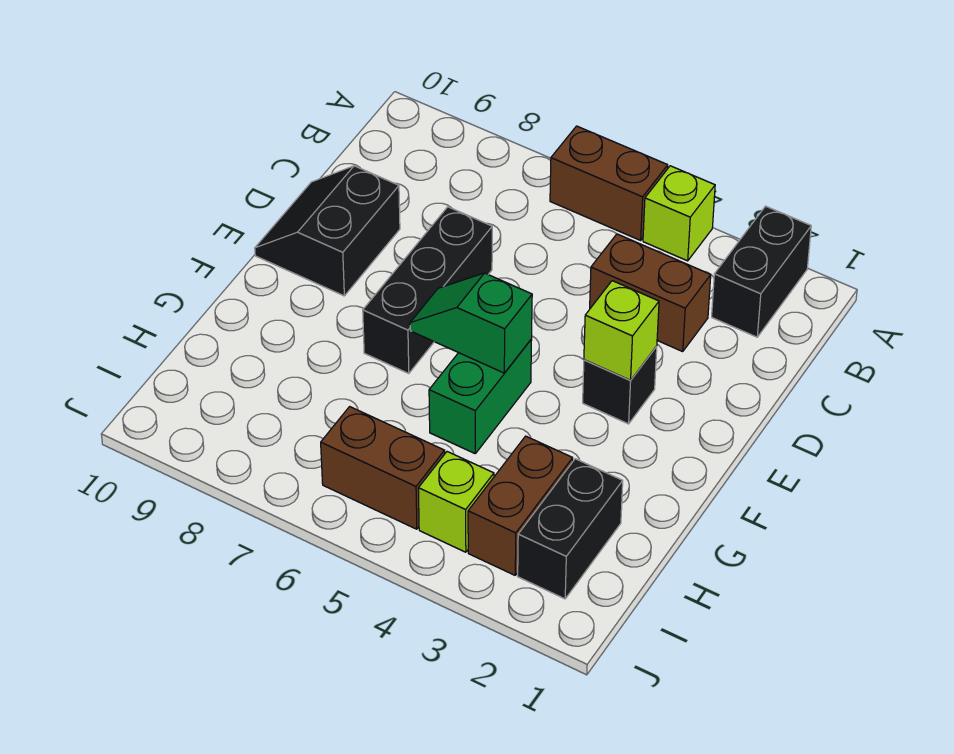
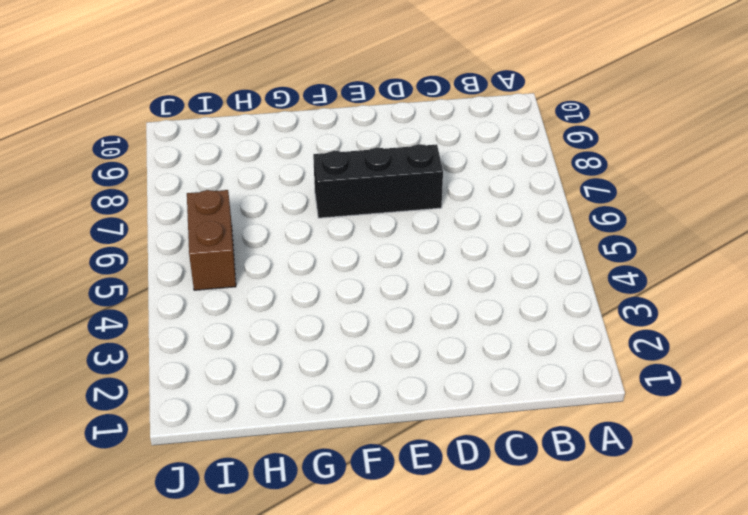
none -> black brick A2:B2 level 1
none -> lime brick A4 level 1
none -> brown brick A5:A6 level 1

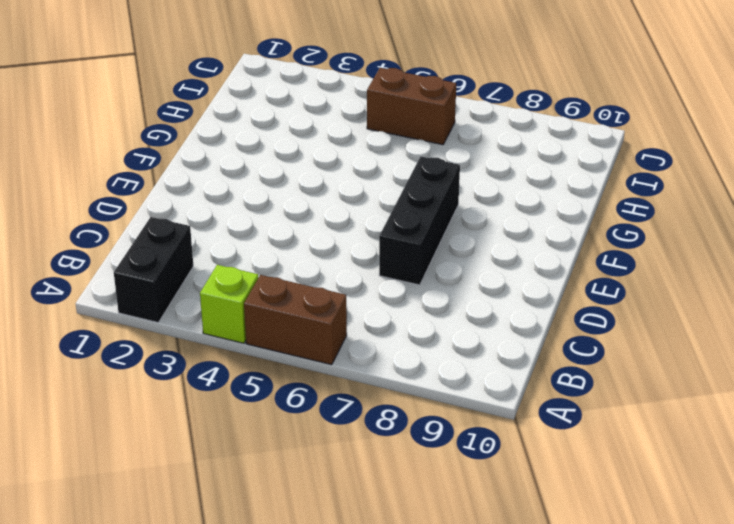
none -> brown brick C3:C4 level 1
none -> black slope D9:E10 level 1 top 9
none -> black brick E3 level 1

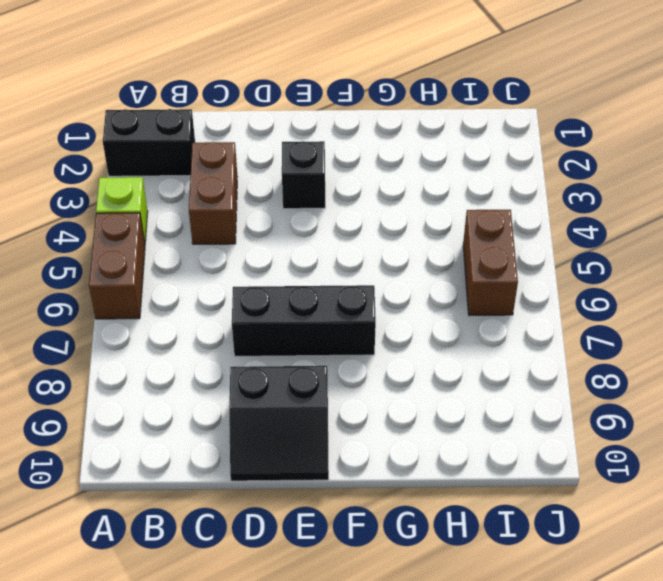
none -> green brick F5:G5 level 1
none -> black brick H2:I2 level 1
none -> brown brick H3:I3 level 1

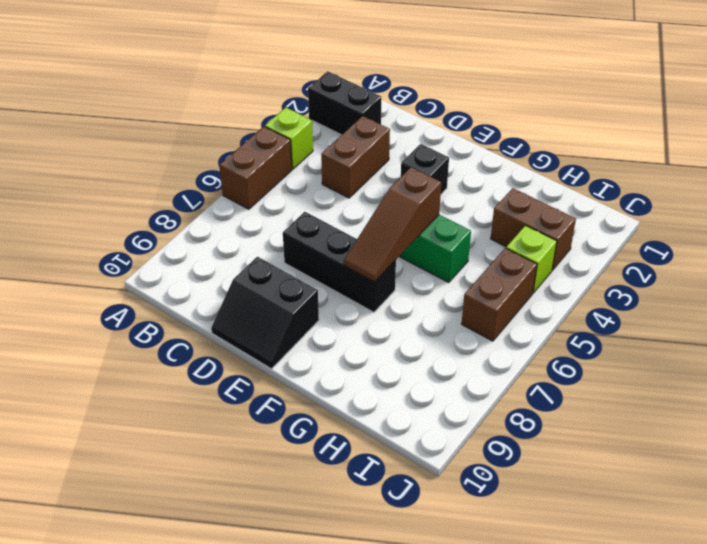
brown slope F5:F7 level 2 top 5 -> green slope F5:F6 level 2 top 5
none -> black brick H2:I2 level 1
none -> lime brick E3 level 2

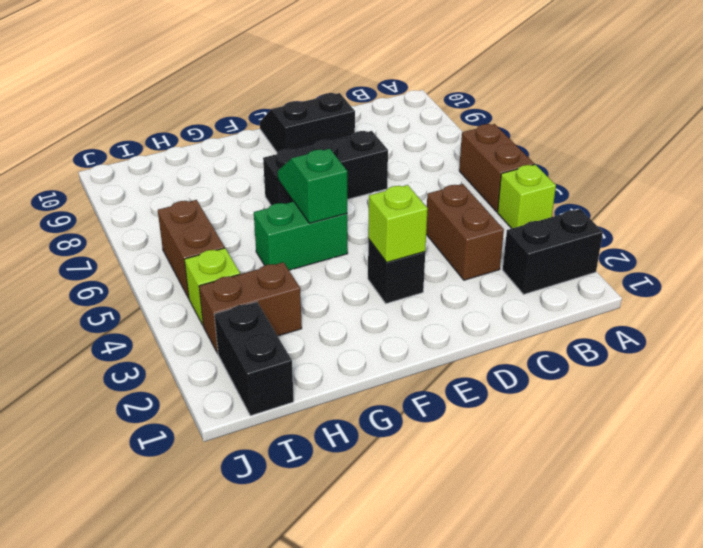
black brick I1:I2 level 1 -> black brick H2:I2 level 1

